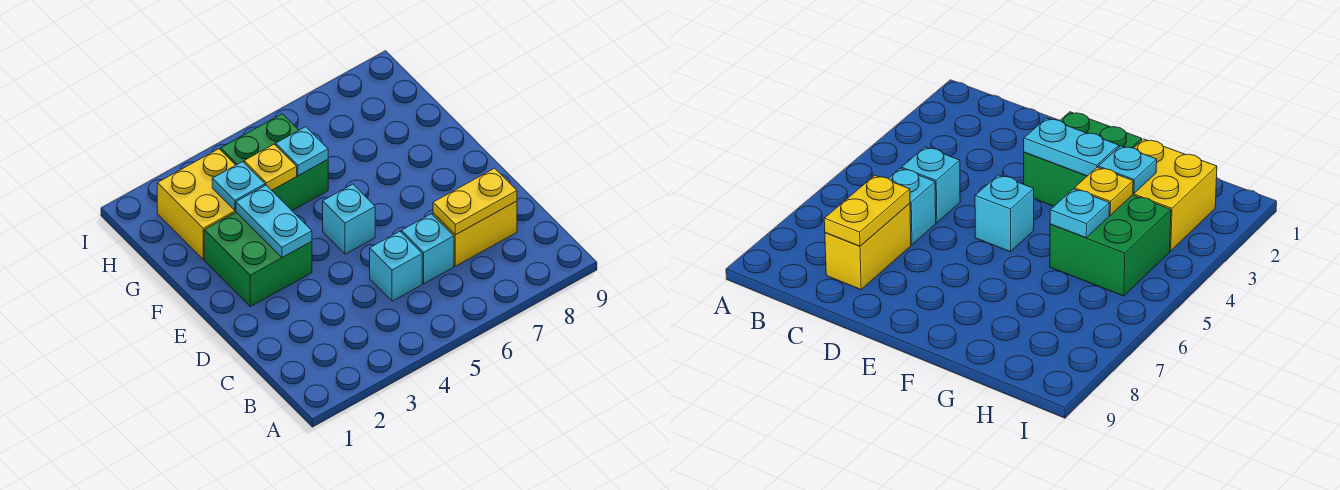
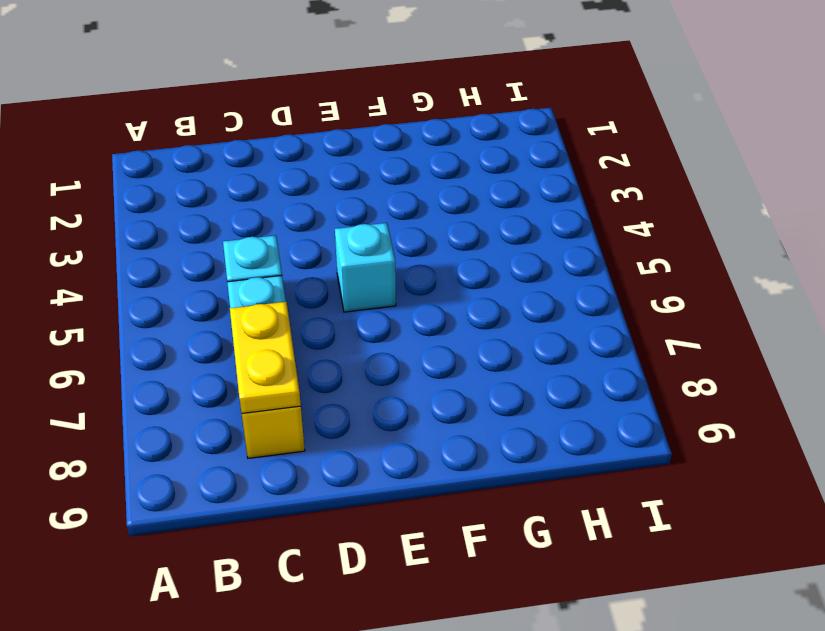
none -> green brick E2:F3 level 1
none -> yellow brick G2:H3 level 1
none -> green brick G4:H5 level 1

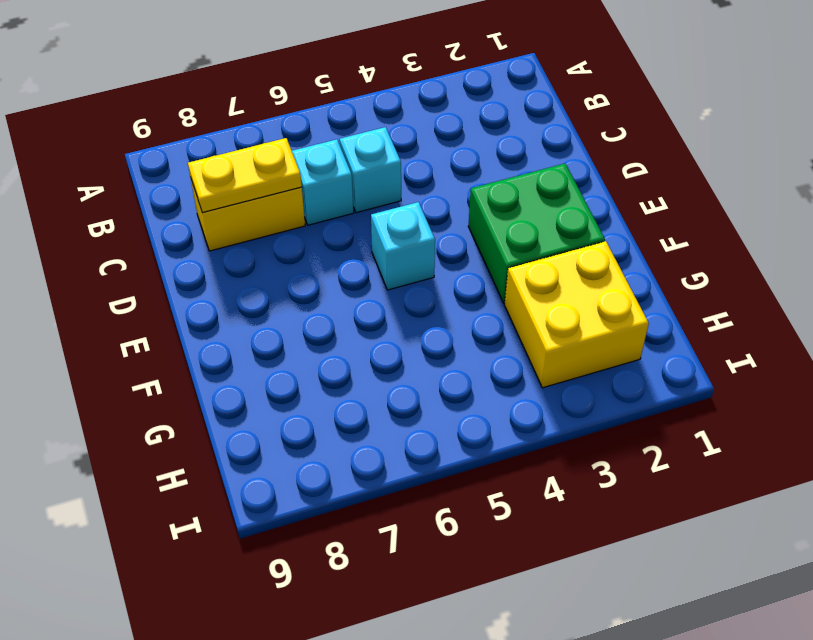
none -> green brick G4:H5 level 1
none -> cyan plate E3:F3 level 2
none -> cyan plate G3 level 2

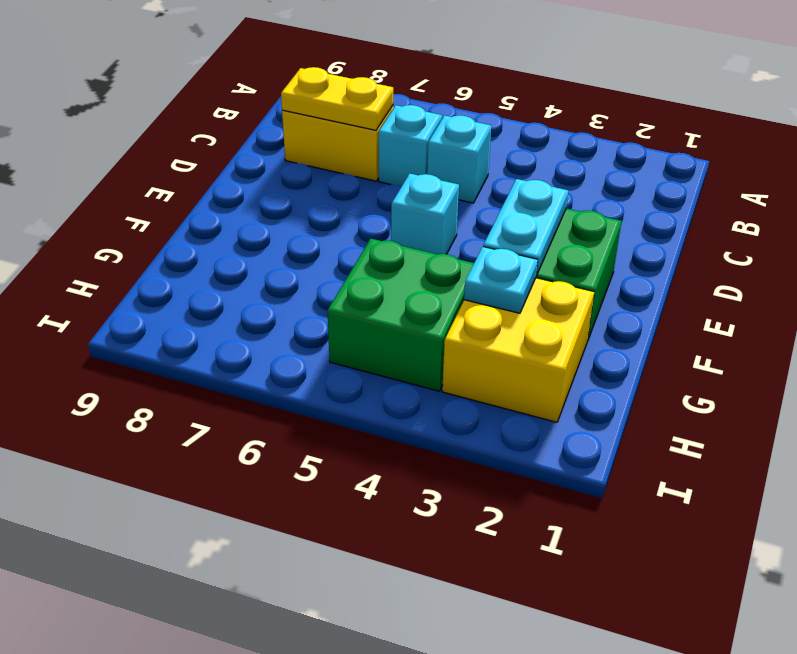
none -> yellow plate G4 level 2
none -> cyan plate G5 level 2

